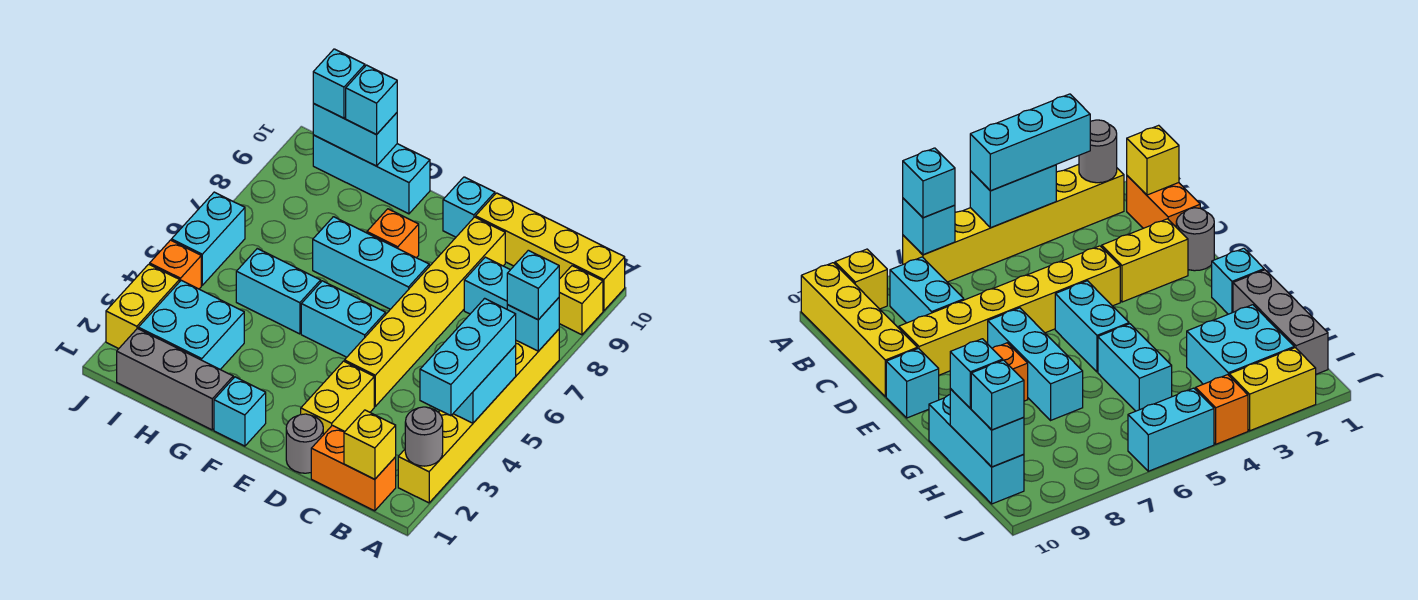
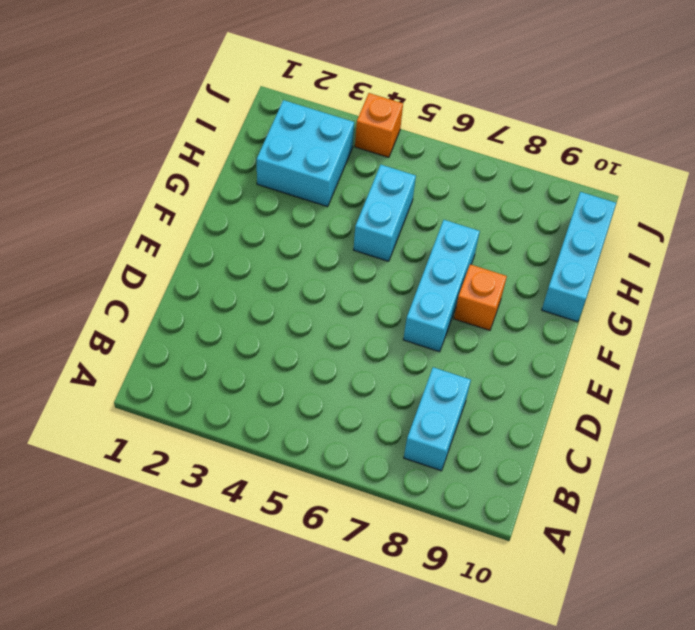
none -> yellow brick A2:A7 level 1
none -> yellow brick A9 level 1
none -> yellow brick A10:D10 level 1

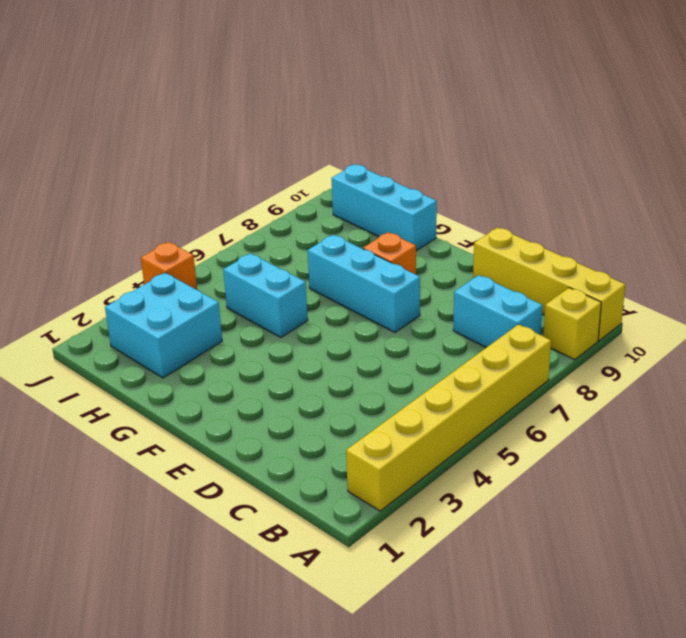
none -> orange brick B1:C1 level 1
none -> grey round brick D1 level 1
none -> yellow brick D2:D3 level 1

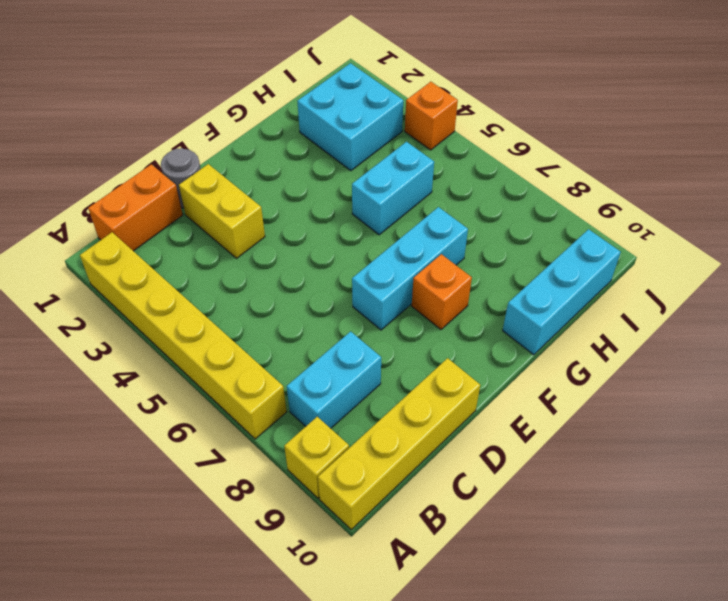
none -> yellow brick D4:D9 level 1
none -> cyan brick E5:F5 level 1
none -> cyan brick E10 level 1

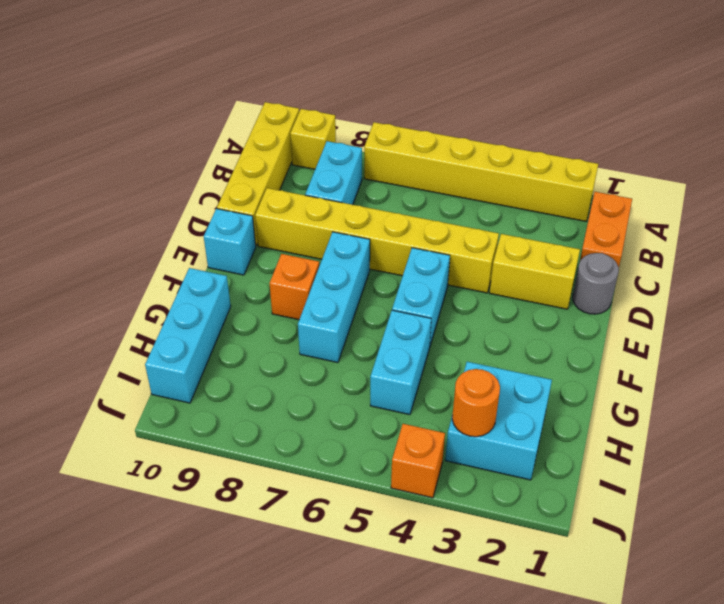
orange round brick I3 level 2 -> none
none -> cyan brick F1 level 1
none -> grey brick G1:I1 level 1
none -> yellow brick J2:J3 level 1

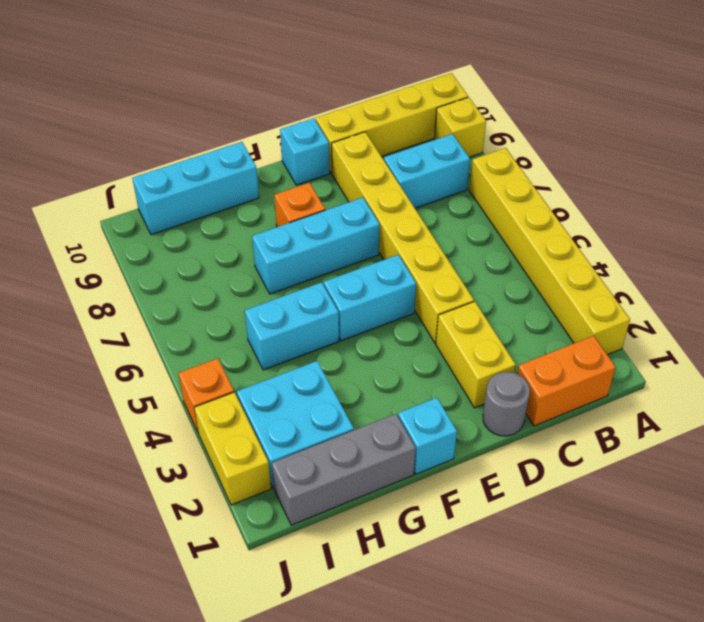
none -> cyan brick J5:J6 level 1
none -> grey round brick A2 level 2
none -> cyan brick A4:A5 level 2

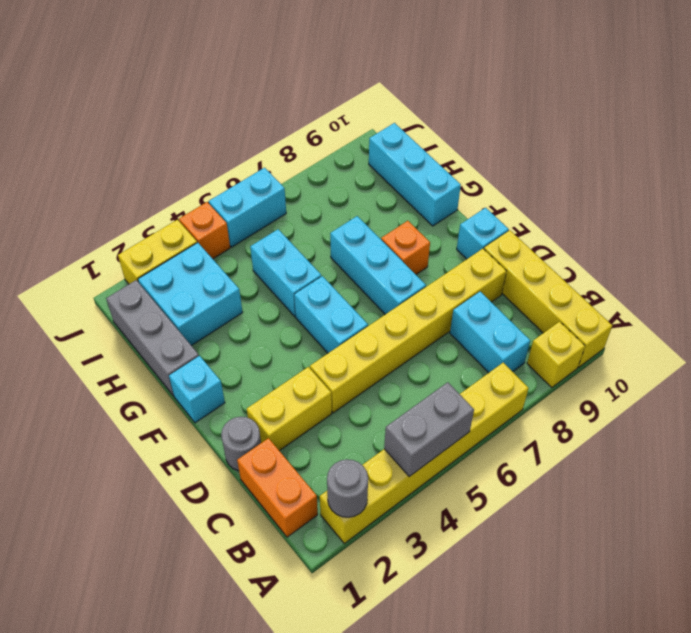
grey brick A4:A5 level 2 -> cyan brick A4:A5 level 2
none -> cyan brick A7 level 2
none -> yellow brick B1 level 2
none -> cyan brick H10:I10 level 2

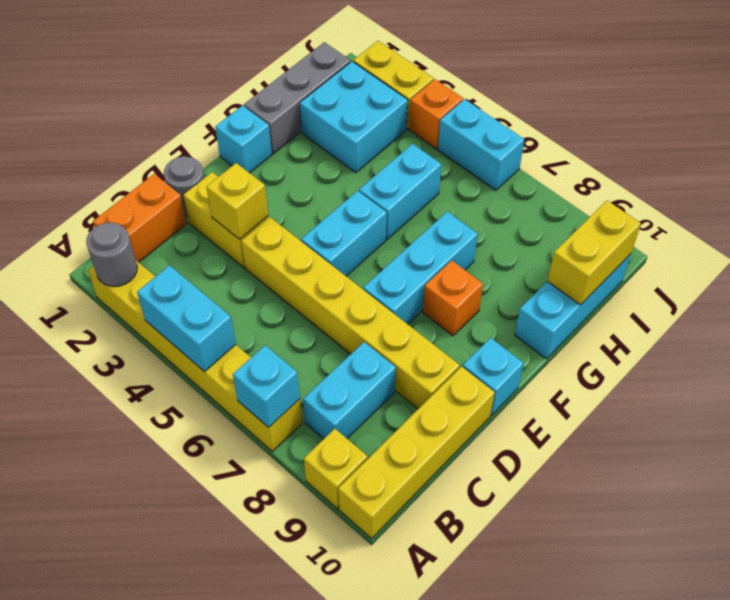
yellow brick D3 level 2 -> yellow brick B1 level 2
yellow brick H10:I10 level 2 -> cyan brick H10:I10 level 2
none -> cyan brick A3:A5 level 3
none -> cyan brick A7 level 3
none -> cyan brick H10 level 3

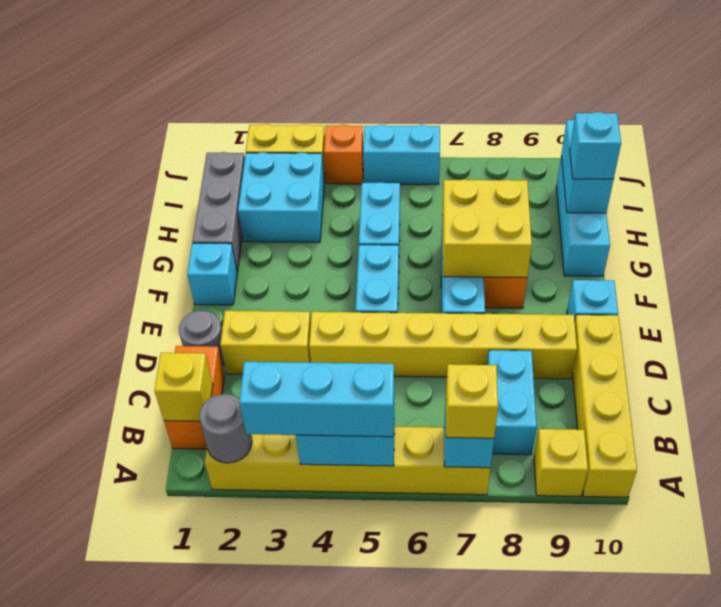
yellow brick A7 level 3 -> cyan brick A7 level 3
yellow brick F7:G8 level 2 -> none
none -> cyan brick I10 level 3

